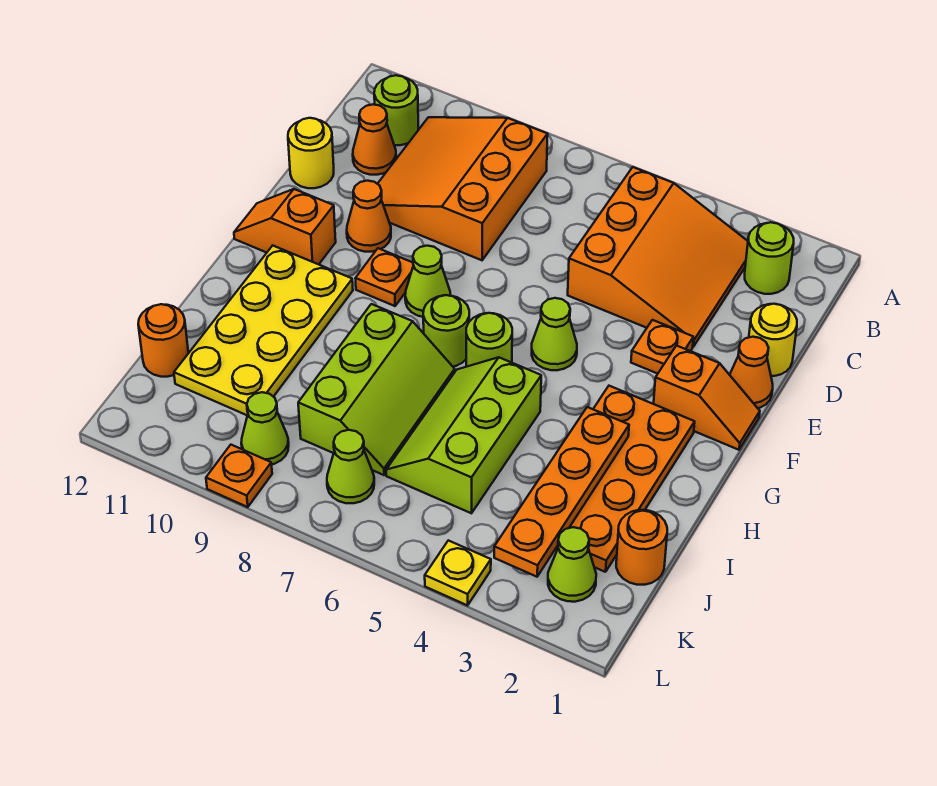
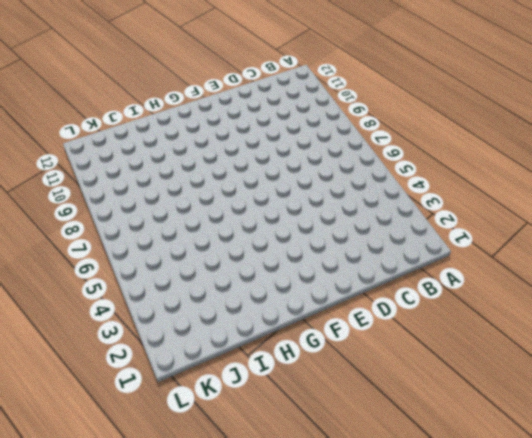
none -> lime round brick B2 level 1
none -> orange slope B3:D5 level 1 top 5
none -> orange slope B8:D10 level 1 top 8

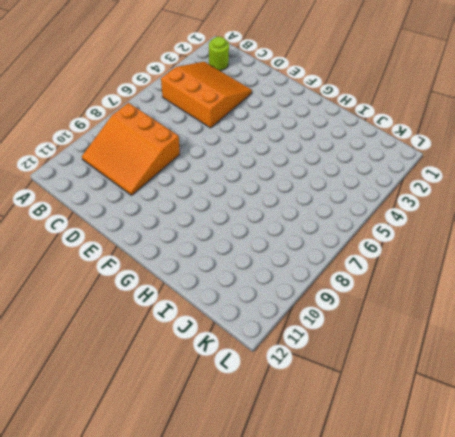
none -> lime round brick B11 level 1
none -> orange cone C11 level 1
none -> yellow round brick D1 level 1

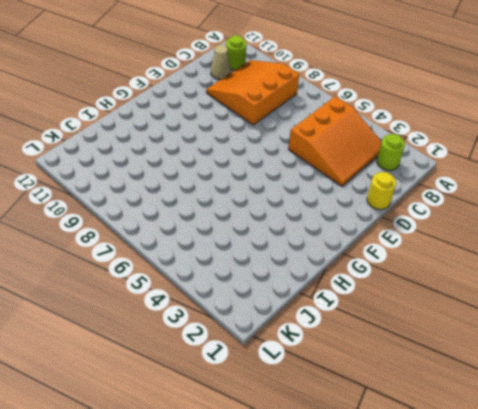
tan cone C11 level 1 -> orange cone C11 level 1
none -> yellow round brick D12 level 1
none -> orange cone E1 level 1
none -> orange plate E3 level 1

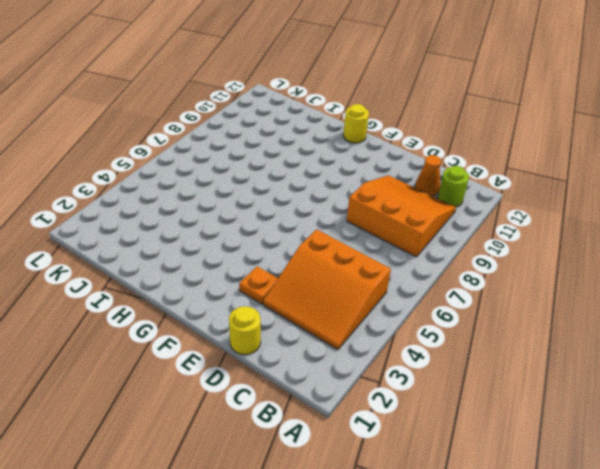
yellow round brick G12 level 1 -> yellow round brick D12 level 1
none -> lime round brick B2 level 1
none -> orange cone E1 level 1
none -> orange cone E10 level 1

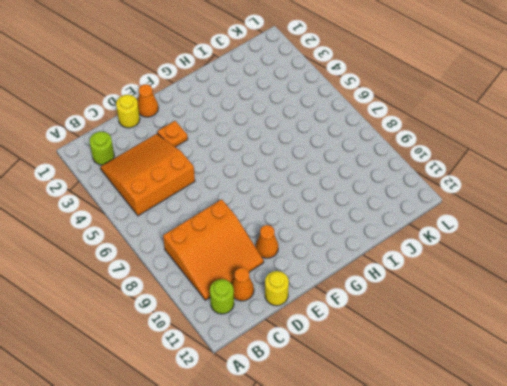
none -> orange slope F1:F2 level 1 top 2
none -> lime cone F5 level 1
none -> lime cone F8 level 1

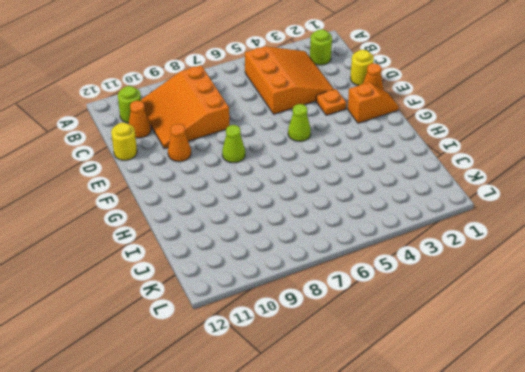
none -> orange plate F9 level 1
none -> orange slope F11:F12 level 1 top 11
none -> orange plate G2:J3 level 1

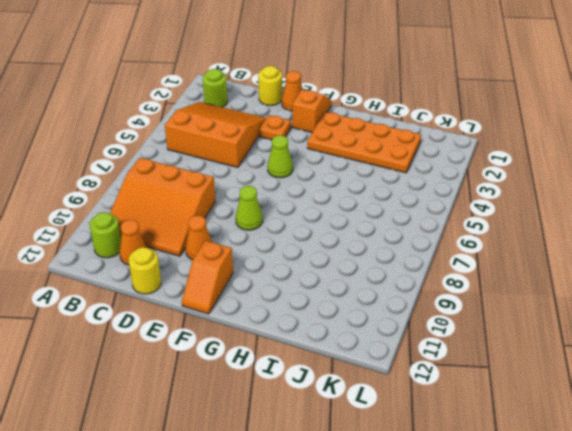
none -> orange plate F9 level 1
none -> lime round brick G6 level 1
none -> lime round brick G7 level 1

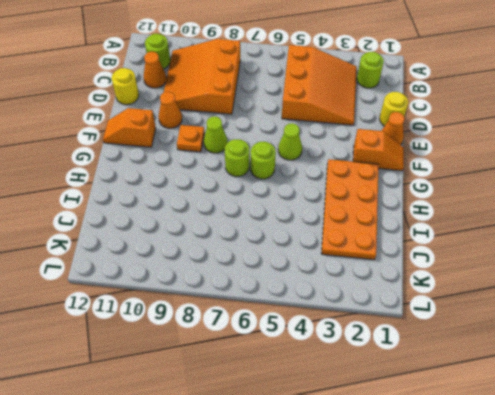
none -> orange plate E3 level 1
none -> yellow plate G10:J11 level 1
none -> lime slope H5:J6 level 1 top 5

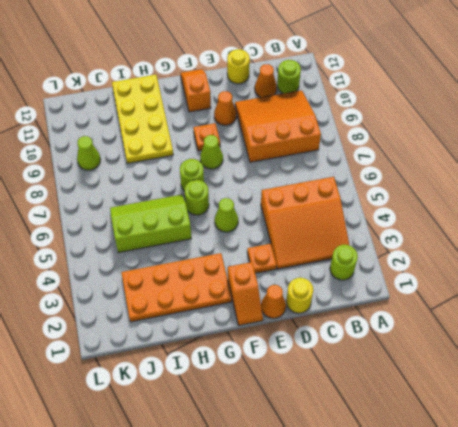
yellow plate H9:I12 level 1 -> yellow plate G10:J11 level 1
none -> lime slope H7:J8 level 1 top 8
none -> orange round brick J1 level 1
none -> orange round brick J12 level 1

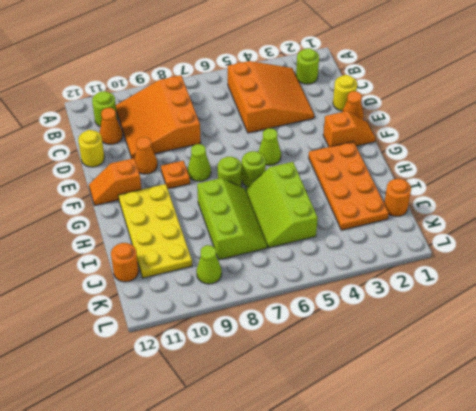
none -> orange plate E3 level 1
none -> lime cone K2 level 1
none -> lime cone K7 level 1

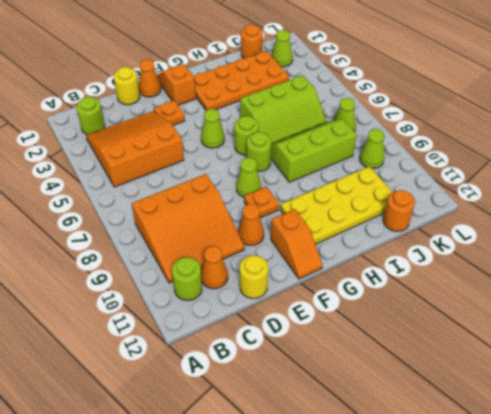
none -> yellow plate L4 level 1
none -> orange plate L9 level 1
none -> orange plate H3:K3 level 2

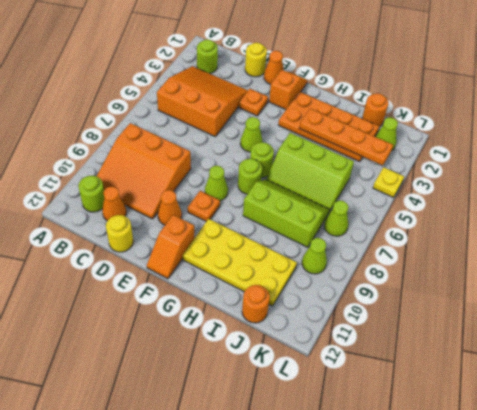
none -> orange plate L9 level 1

